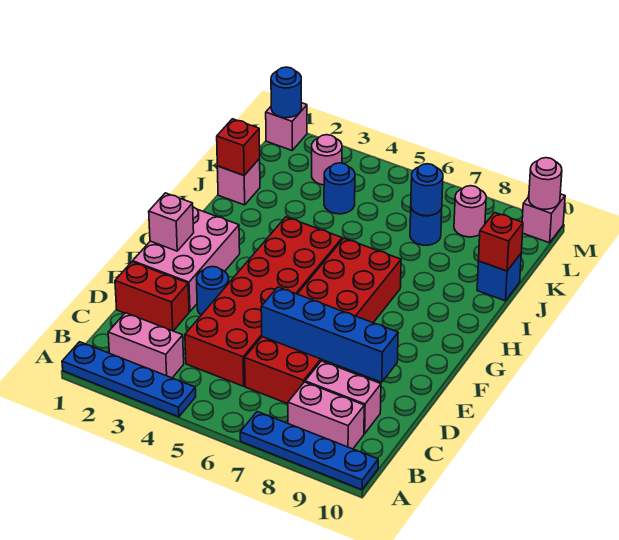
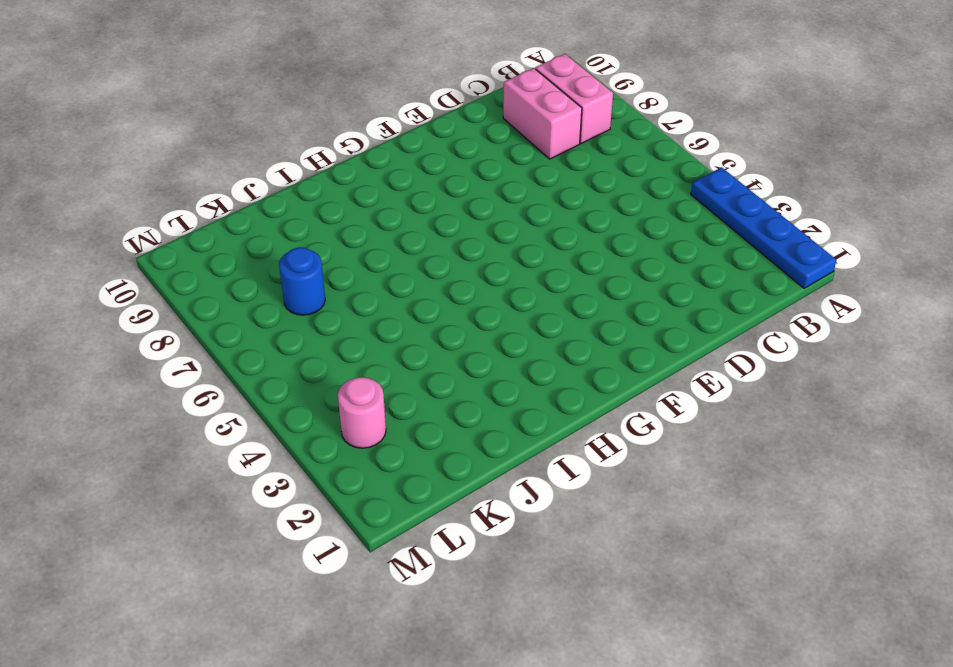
none -> blue plate A7:A10 level 1
none -> pink brick B2:B3 level 1
none -> red brick C4:H5 level 1

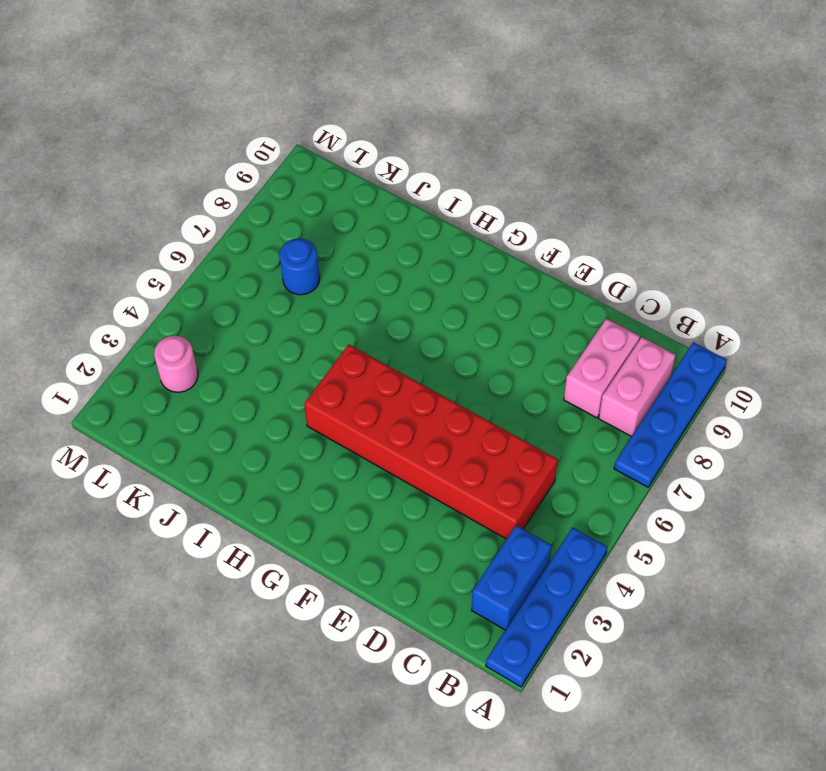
blue brick B2:B3 level 1 -> pink brick B2:B3 level 1
none -> red brick C6:H7 level 1
none -> red brick D1:D2 level 1
none -> pink brick E1:G2 level 1

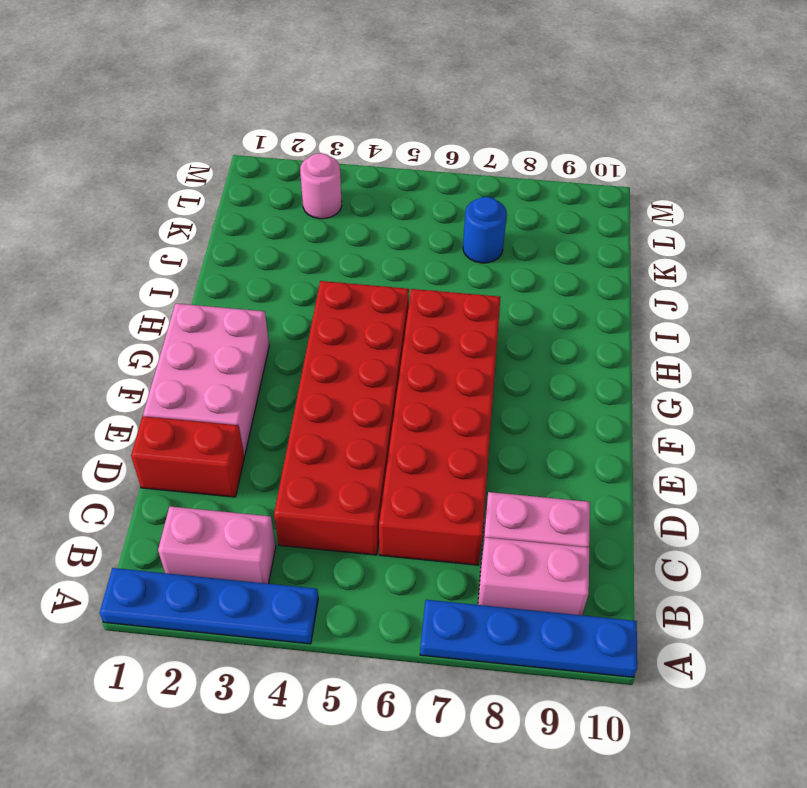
none -> blue round brick E3 level 1
none -> pink brick J1 level 1
none -> blue brick J10 level 1

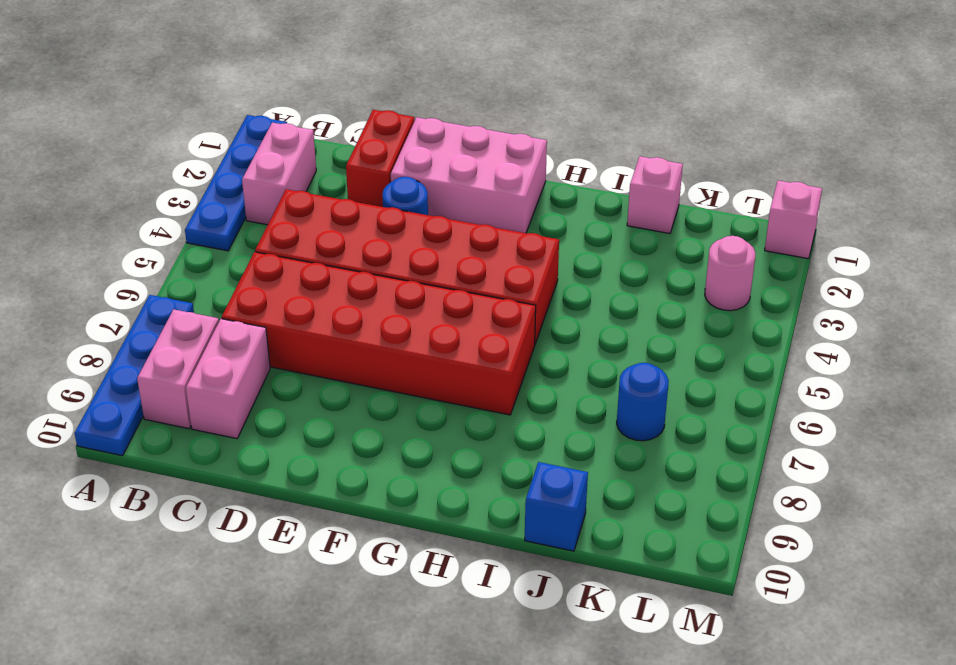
none -> blue round brick K4 level 1
none -> pink round brick L8 level 1
none -> pink brick M10 level 1

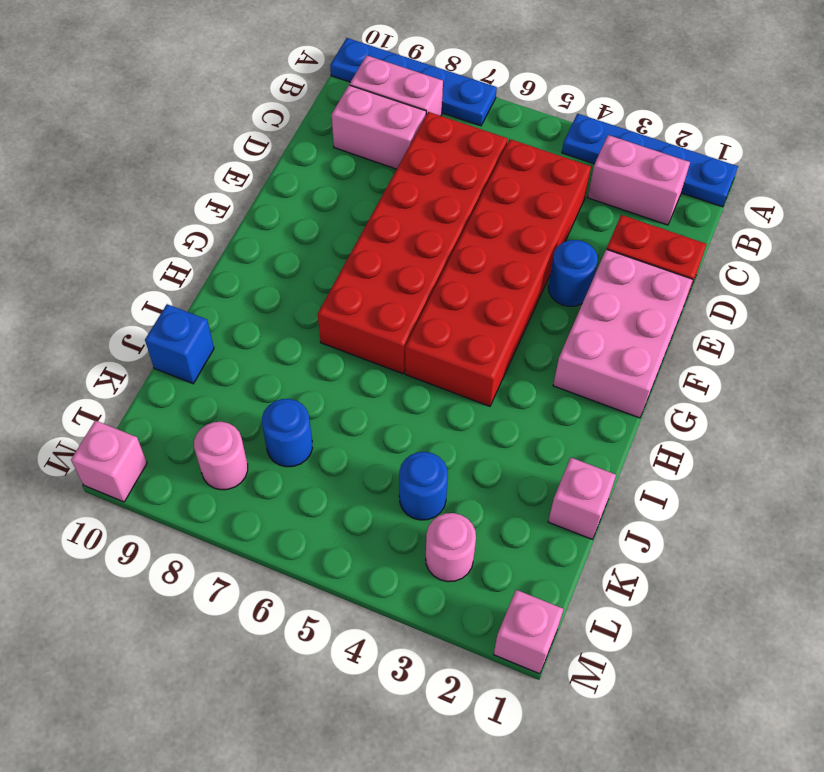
none -> blue brick D6:D9 level 2
none -> pink brick F1 level 2
none -> red brick J1 level 2

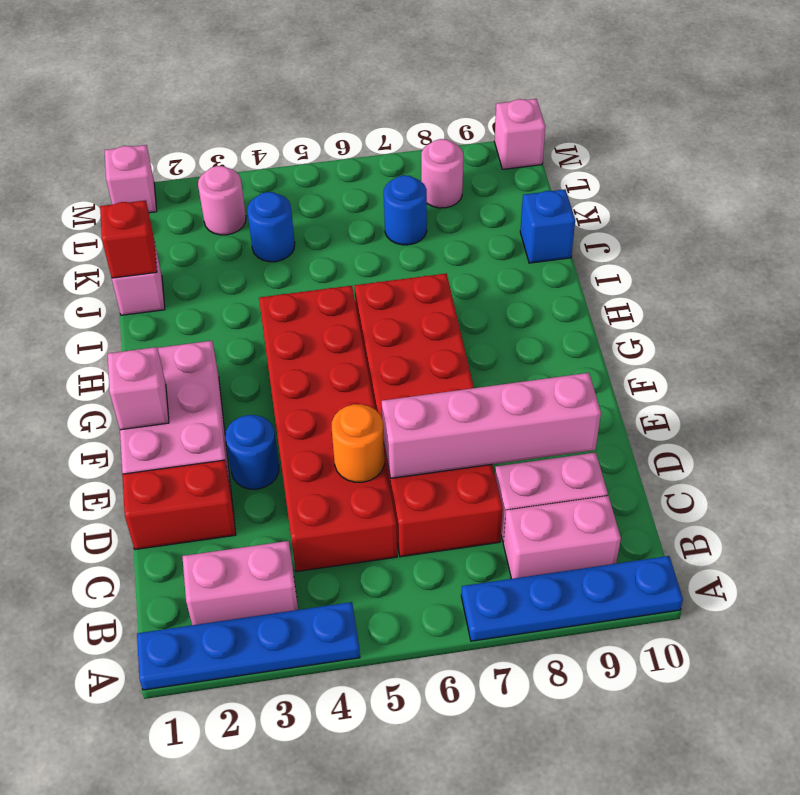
orange round brick D5 level 2 -> none
pink brick D6:D9 level 2 -> blue brick D6:D9 level 2
none -> red brick J10 level 2
none -> blue round brick K7 level 2
none -> blue round brick M1 level 2

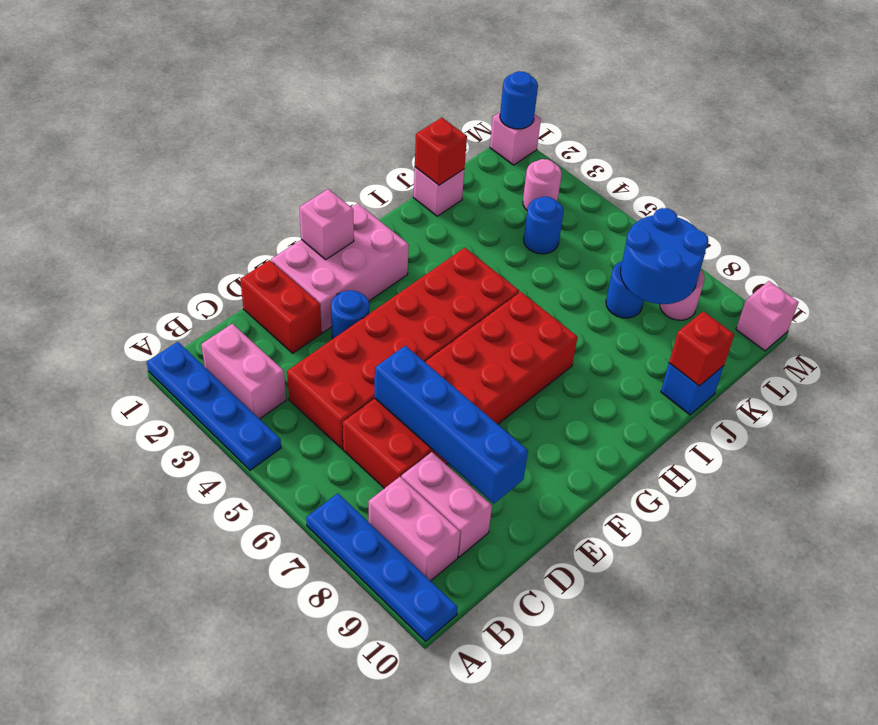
blue round brick K7:L8 level 2 -> blue round brick K7 level 2
none -> pink round brick M10 level 2

